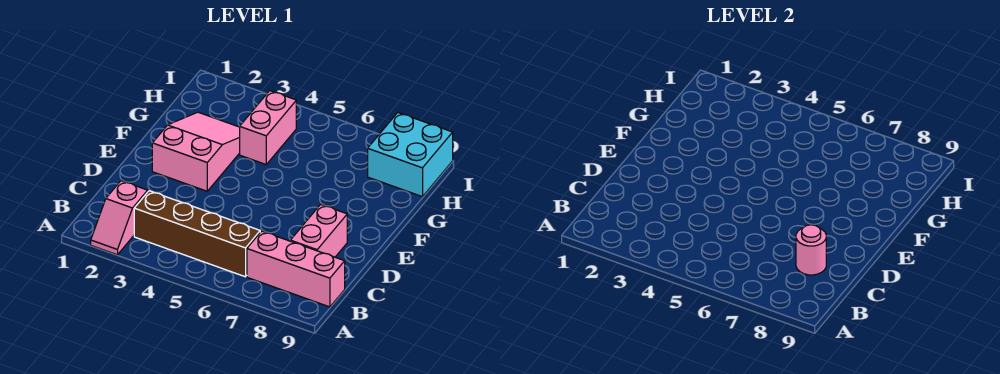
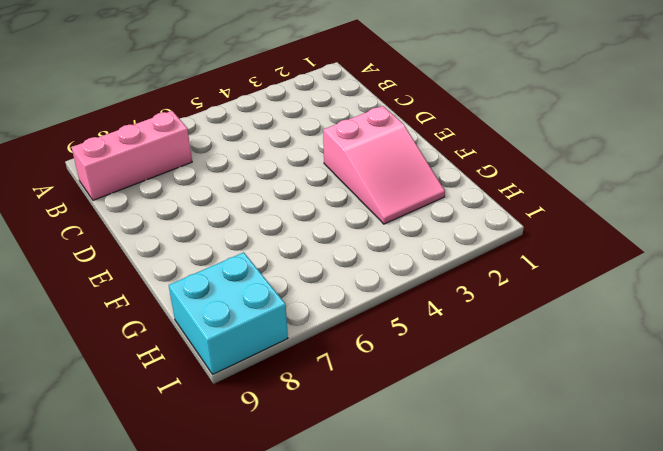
none -> pink slope A2:B2 level 1 top B
none -> brown brick B3:B6 level 1

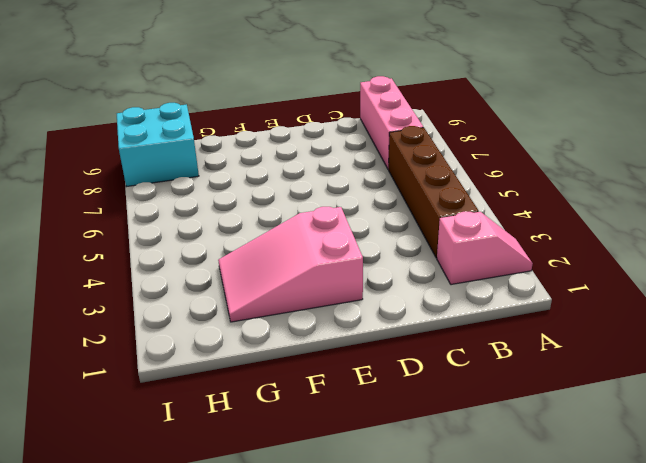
none -> pink brick C8:D8 level 1
none -> pink brick G4:H4 level 1

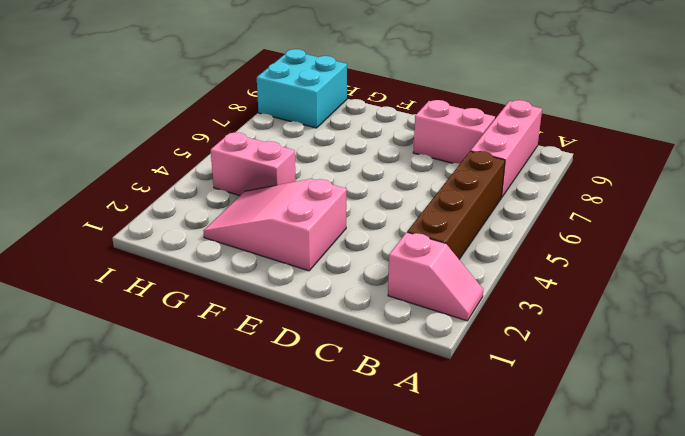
none -> pink round brick C8 level 2

